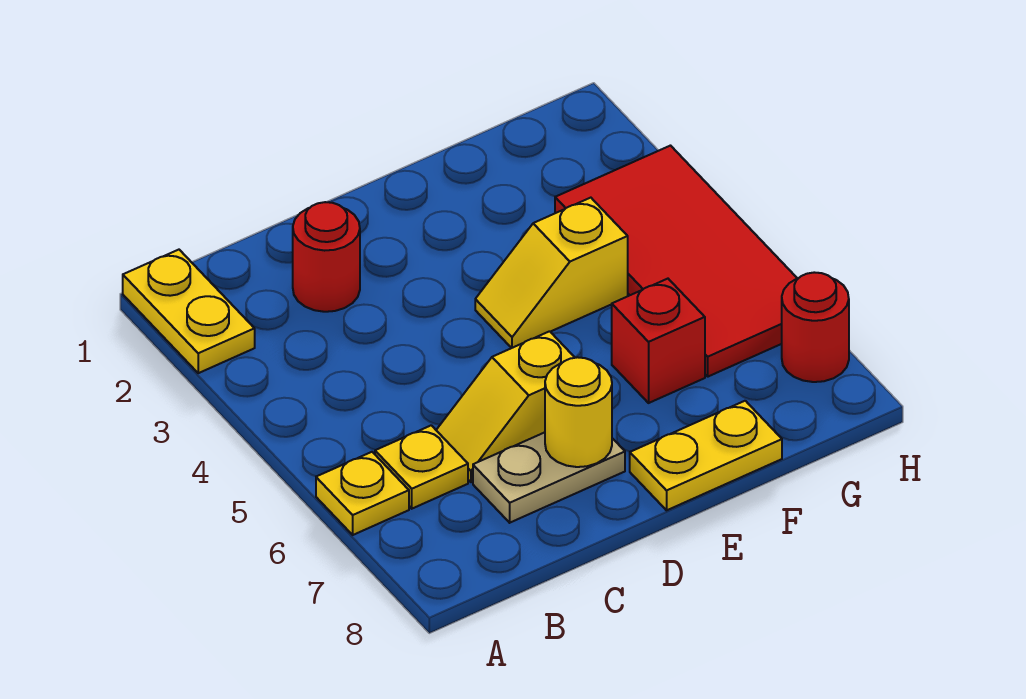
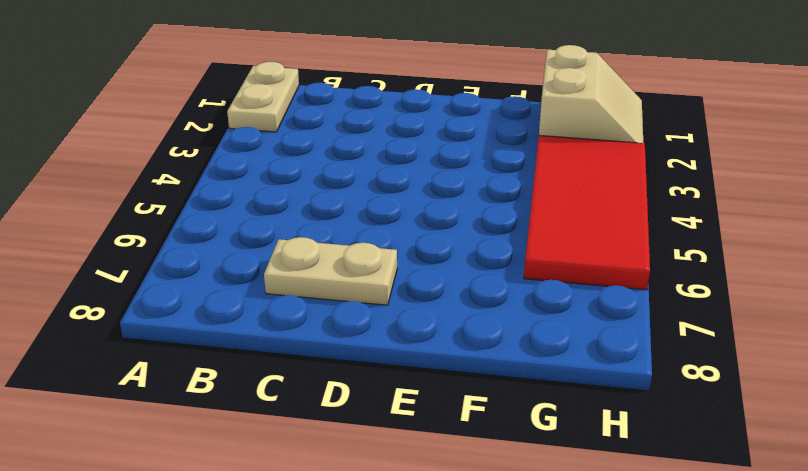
tan plate A1:A2 level 1 -> yellow plate A1:A2 level 1
tan slope G1:H2 level 1 top G -> none
none -> yellow plate A6 level 1
none -> yellow plate B6 level 1
none -> red round brick C2 level 1

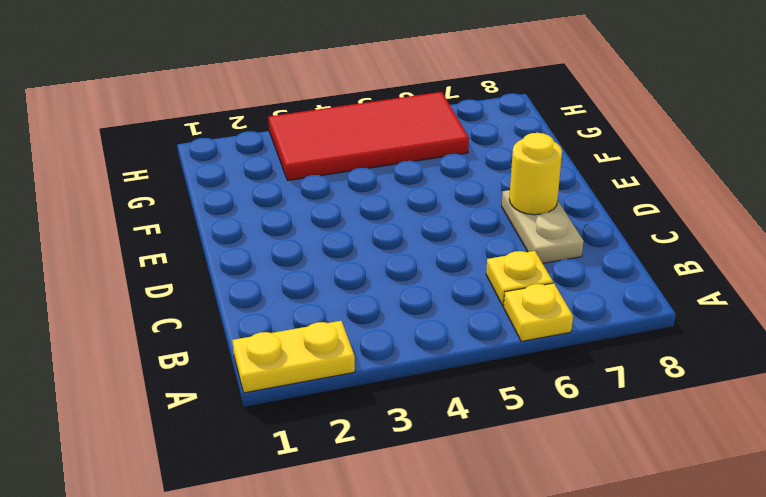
none -> red round brick C2 level 1
none -> yellow slope C6:D6 level 1 top D
none -> yellow slope E4:F4 level 1 top F

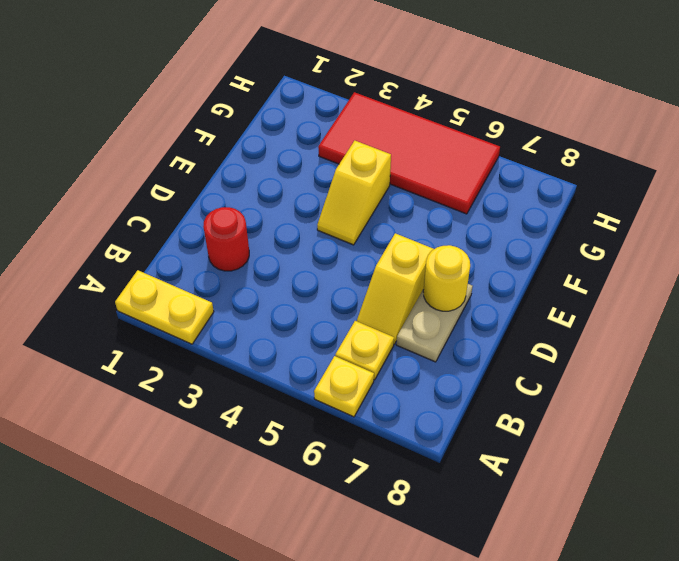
none -> yellow plate E8:F8 level 1
none -> red brick F6 level 1
none -> red round brick H7 level 1

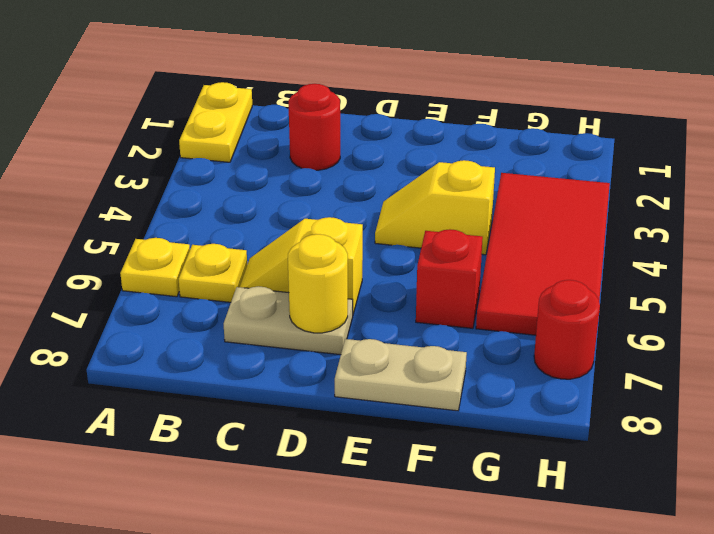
tan plate E8:F8 level 1 -> yellow plate E8:F8 level 1

